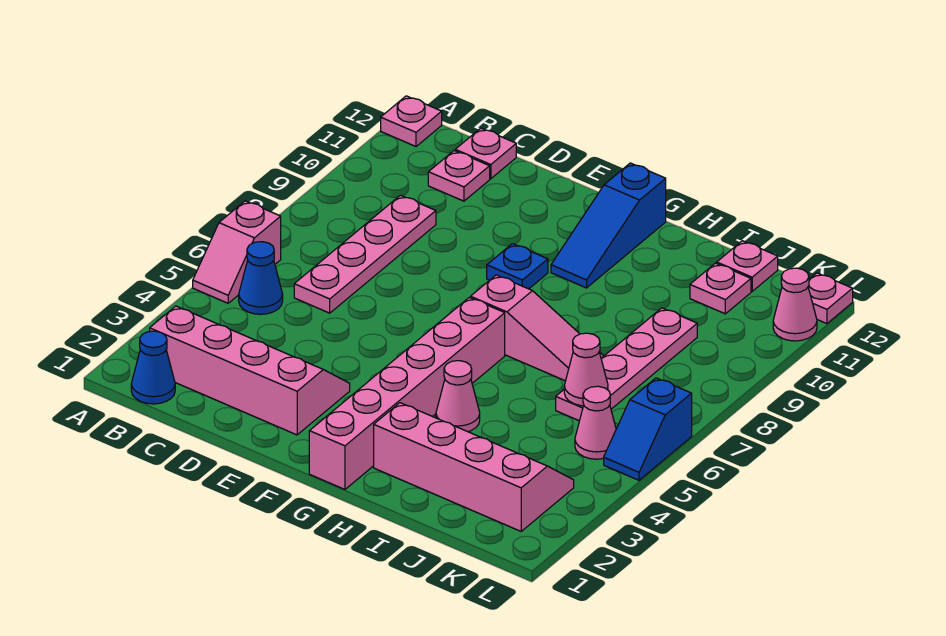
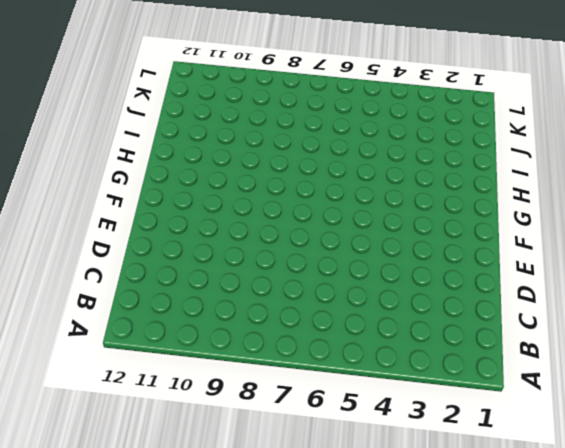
none -> pink slope A5:A6 level 1 top 6
none -> pink plate A12 level 1
none -> blue cone B1 level 1

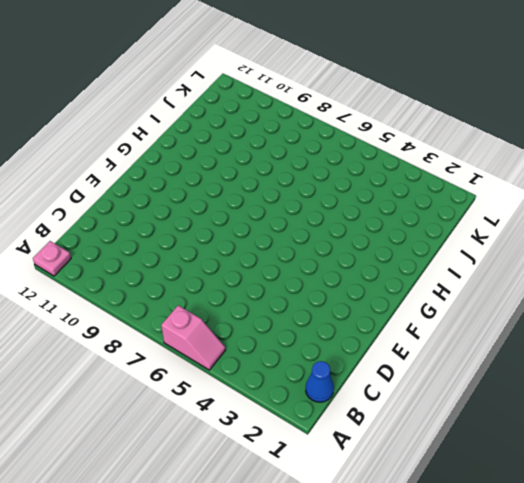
none -> pink slope B2:E3 level 1 top 2
none -> blue cone B5 level 1
none -> pink plate C6:C9 level 1

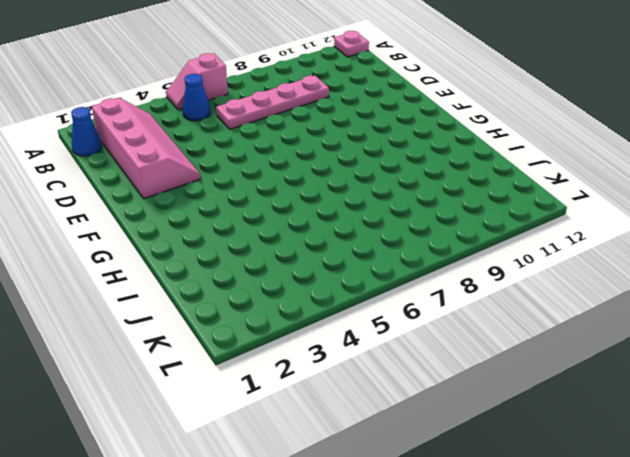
none -> pink plate C11 level 1
none -> pink plate C12 level 1
none -> blue plate F9 level 1

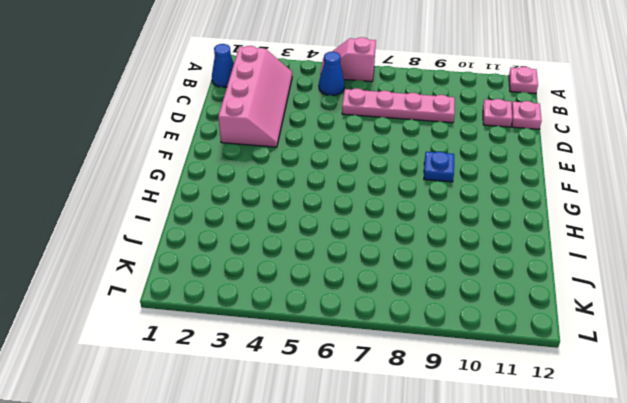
none -> pink brick G1:G6 level 1
none -> pink slope G7:I7 level 1 top G
none -> blue slope G10:G12 level 1 top 12

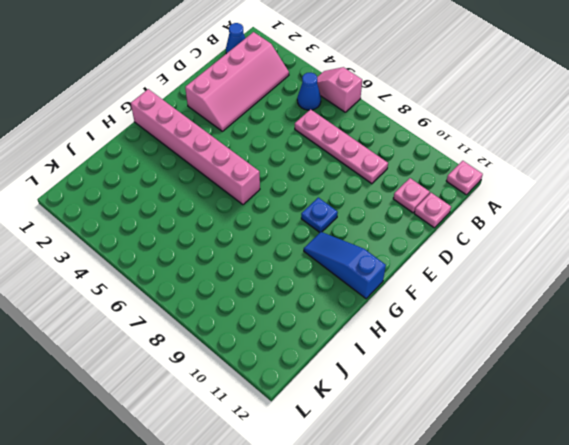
none -> pink slope G7:I7 level 1 top G
none -> pink slope H2:K3 level 1 top 2
none -> pink cone H4 level 1

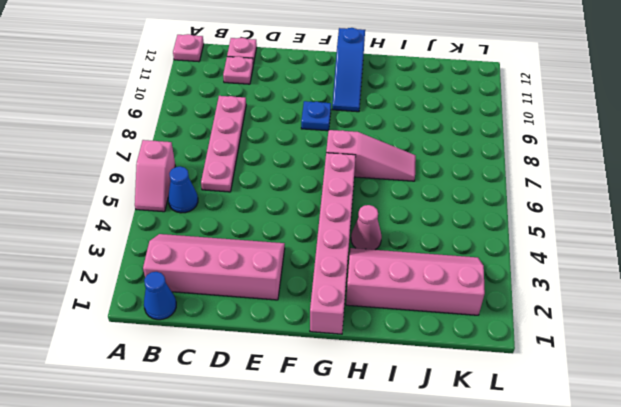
none -> pink plate J6:J9 level 1
none -> pink plate J11 level 1
none -> pink plate J12 level 1

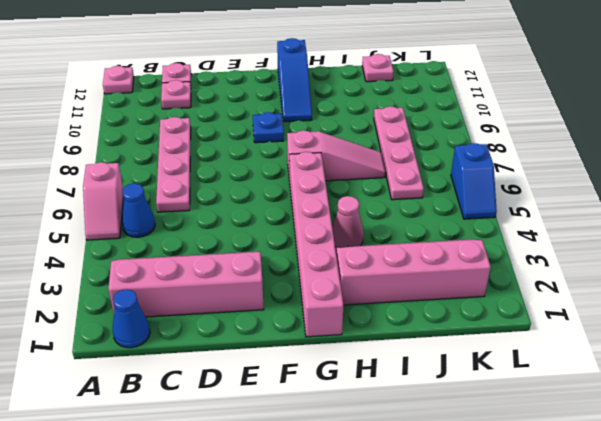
none -> pink plate J11 level 1
none -> pink cone K5 level 1
none -> pink cone L11 level 1

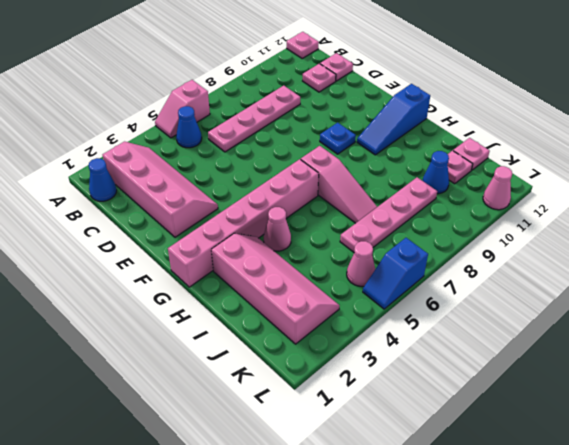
blue cone J10 level 1 -> none
none -> pink plate L12 level 1
none -> pink cone J6 level 2

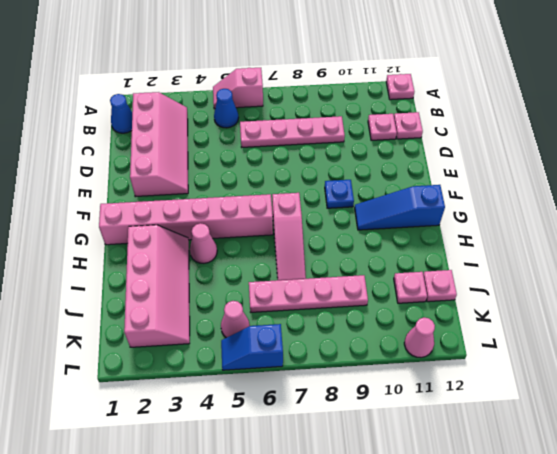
none -> pink plate L12 level 1
none -> pink cone J6 level 2

